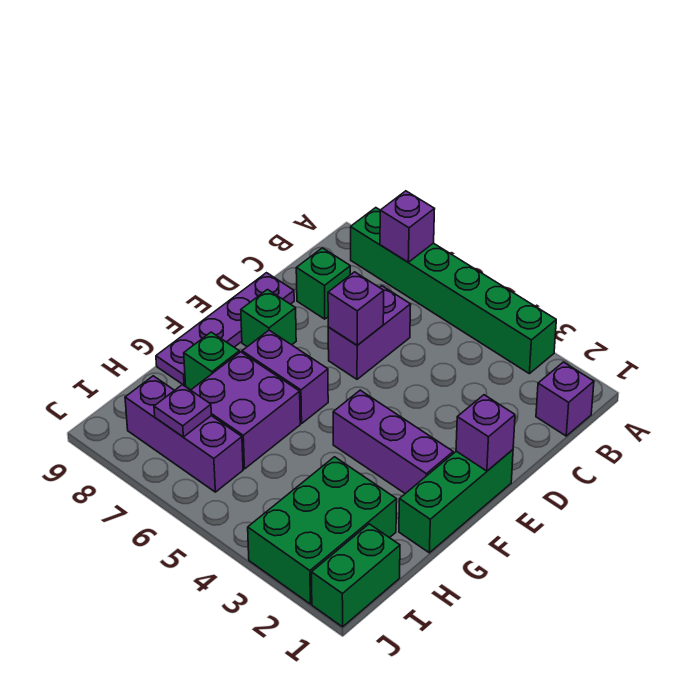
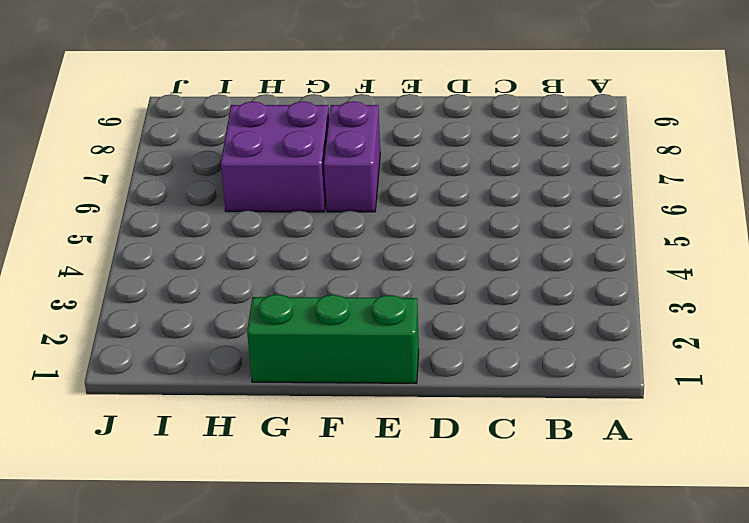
none -> green brick A3:A8 level 1
none -> purple brick B1 level 1
none -> purple brick C6:D6 level 1

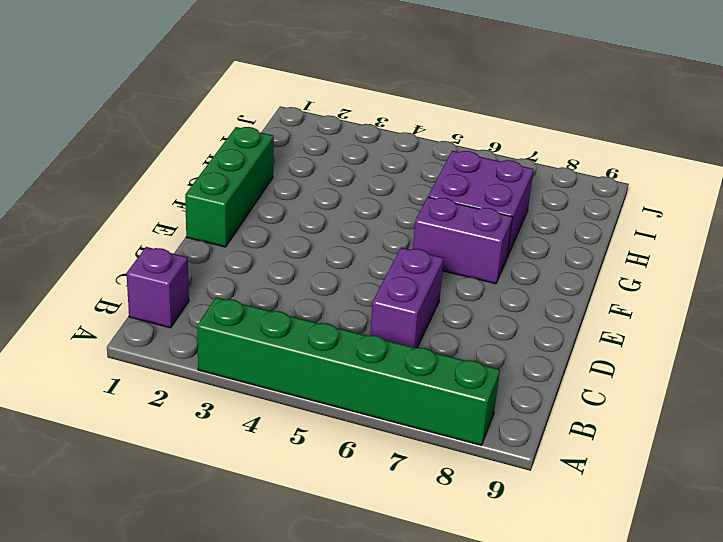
none -> green brick C8 level 1
none -> purple plate D9:G9 level 1
none -> green brick E8 level 1

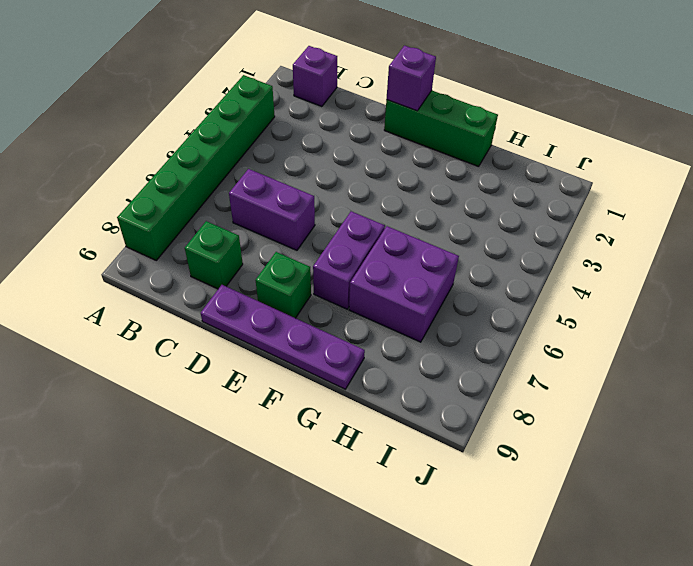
none -> purple brick F2:F4 level 1
none -> green brick G8 level 1
none -> green brick H2:J3 level 1

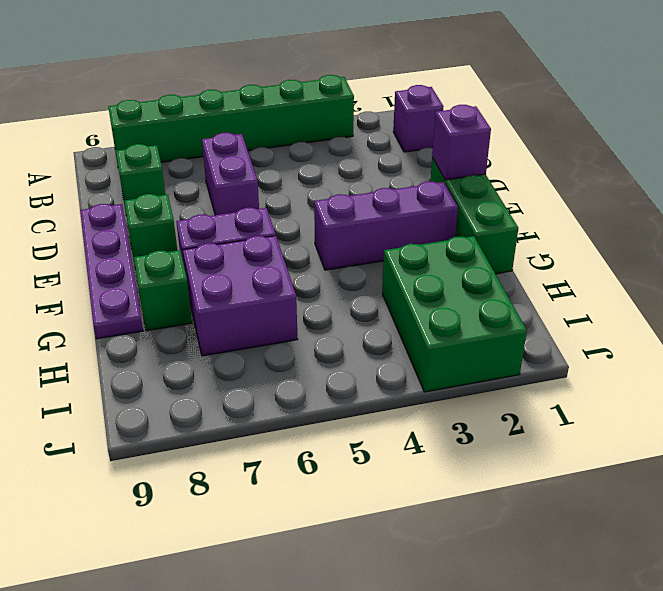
none -> green brick I1:J1 level 1
none -> purple brick I6:I8 level 1
none -> purple brick A7 level 2

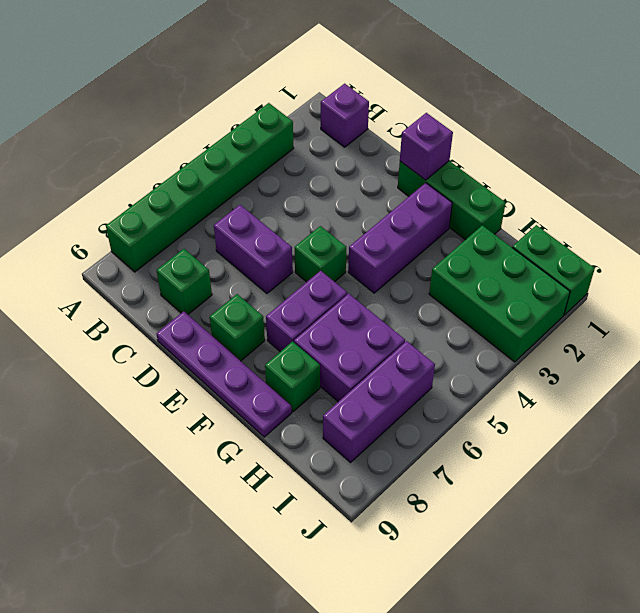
green brick E5 level 1 -> none
none -> purple brick A7 level 2
none -> purple brick D6 level 2
none -> purple plate I7 level 2

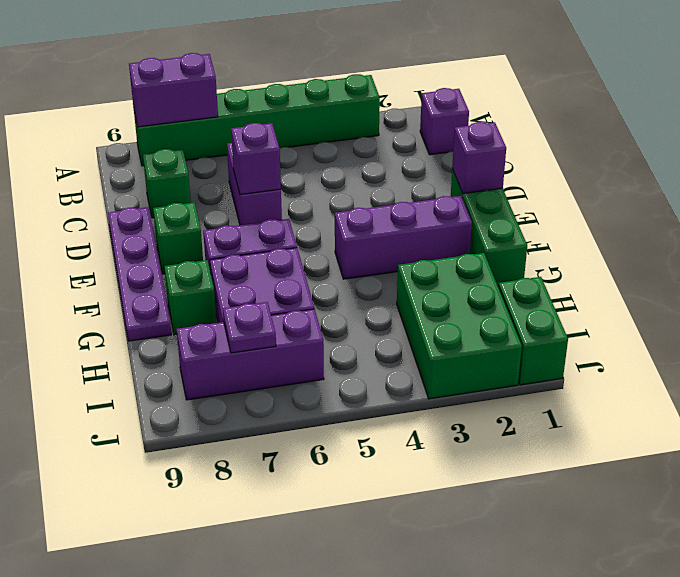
purple brick A7:A8 level 2 -> purple brick A7 level 2

